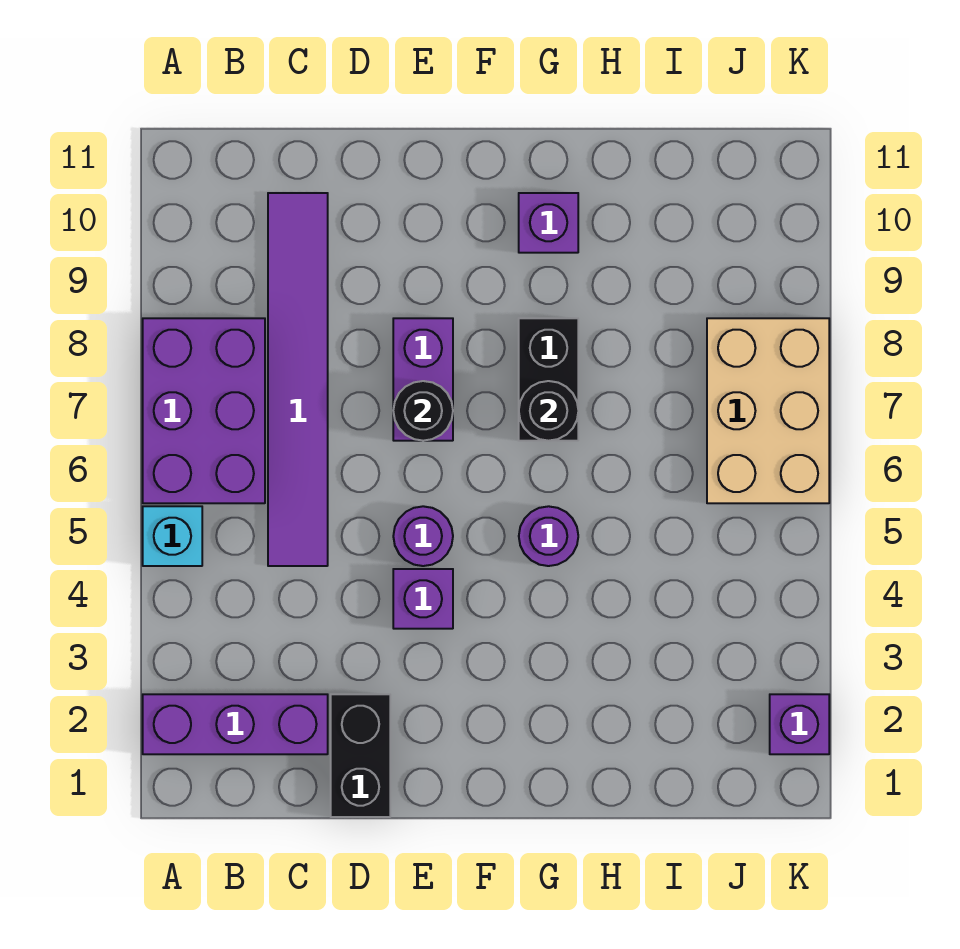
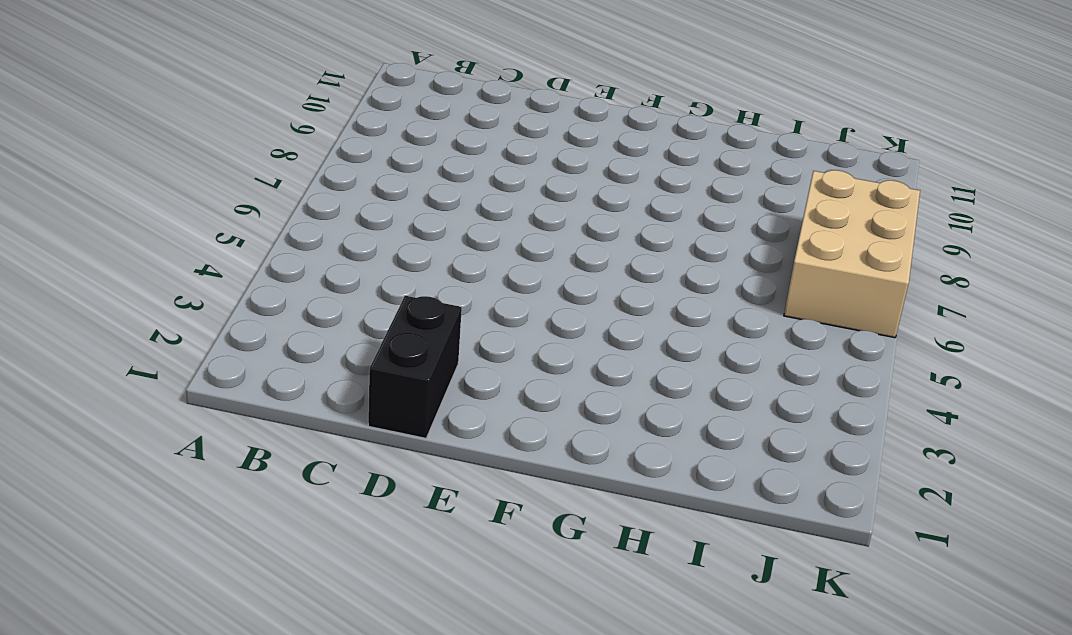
none -> purple brick A2:C2 level 1
none -> cyan brick A5 level 1
none -> purple brick A6:B8 level 1

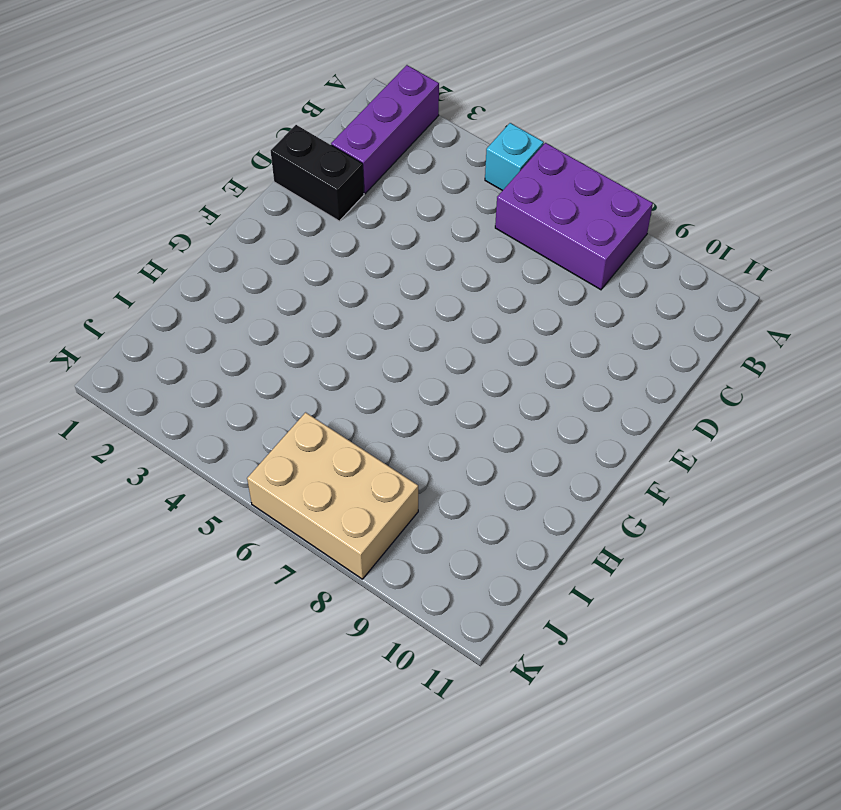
none -> purple tile C5:C10 level 1
none -> purple brick E4 level 1
none -> purple round brick E5 level 1

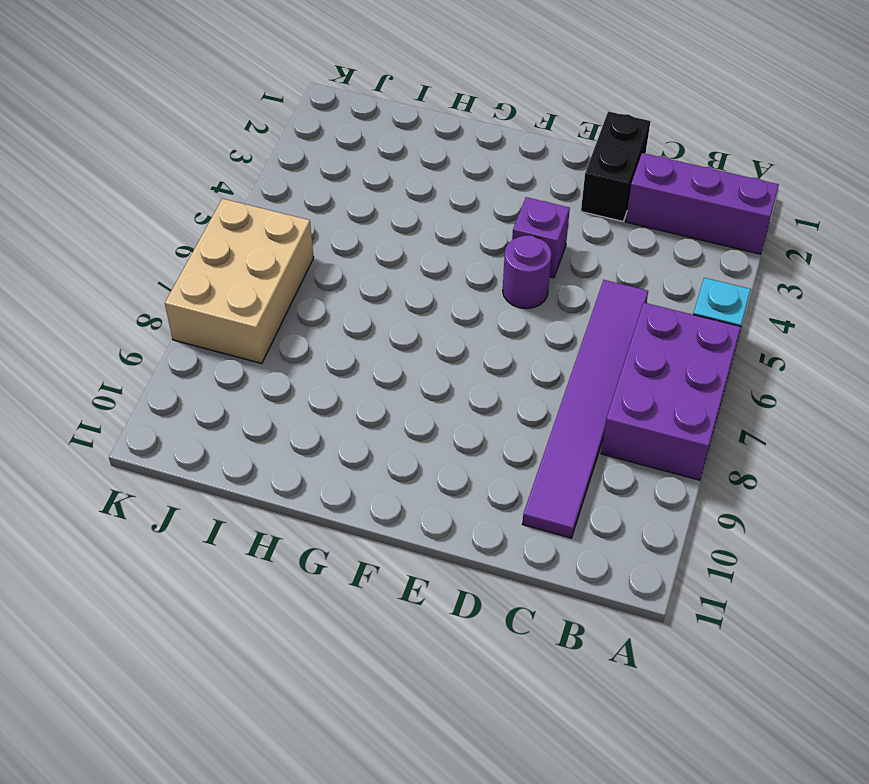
none -> purple brick E7:E8 level 1
none -> purple round brick G5 level 1
none -> black brick G7:G8 level 1

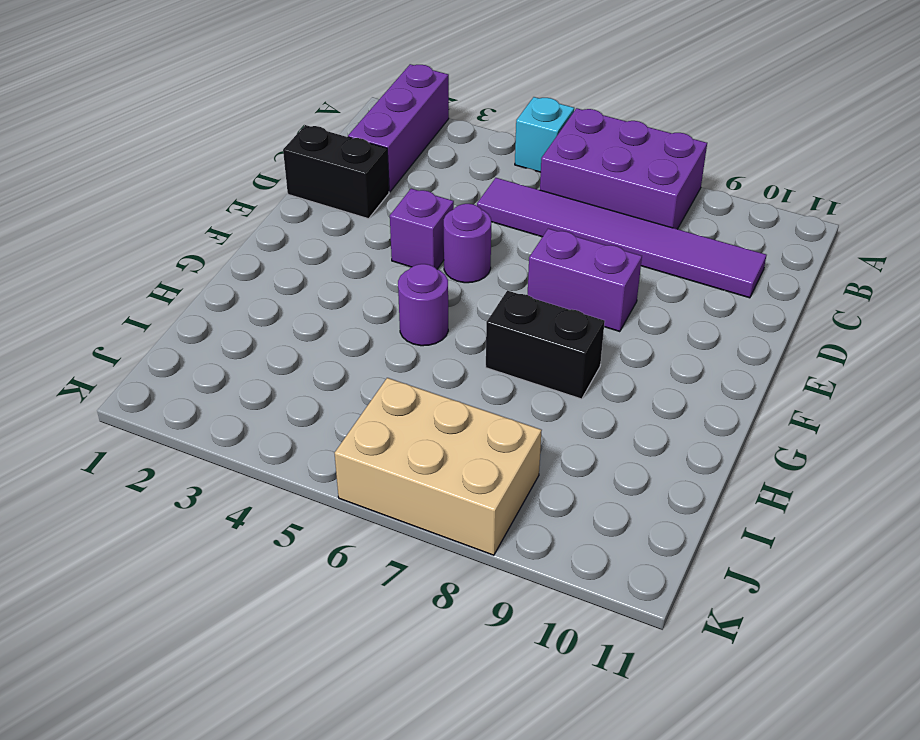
none -> purple brick G10 level 1
none -> purple brick K2 level 1
none -> black round brick E7 level 2

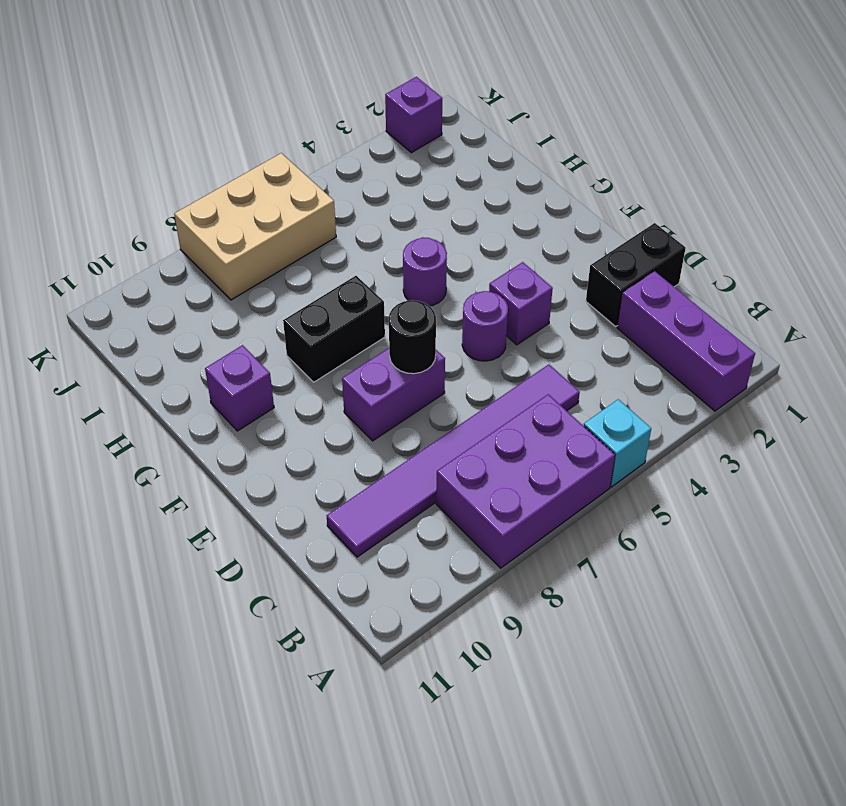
none -> black round brick G7 level 2

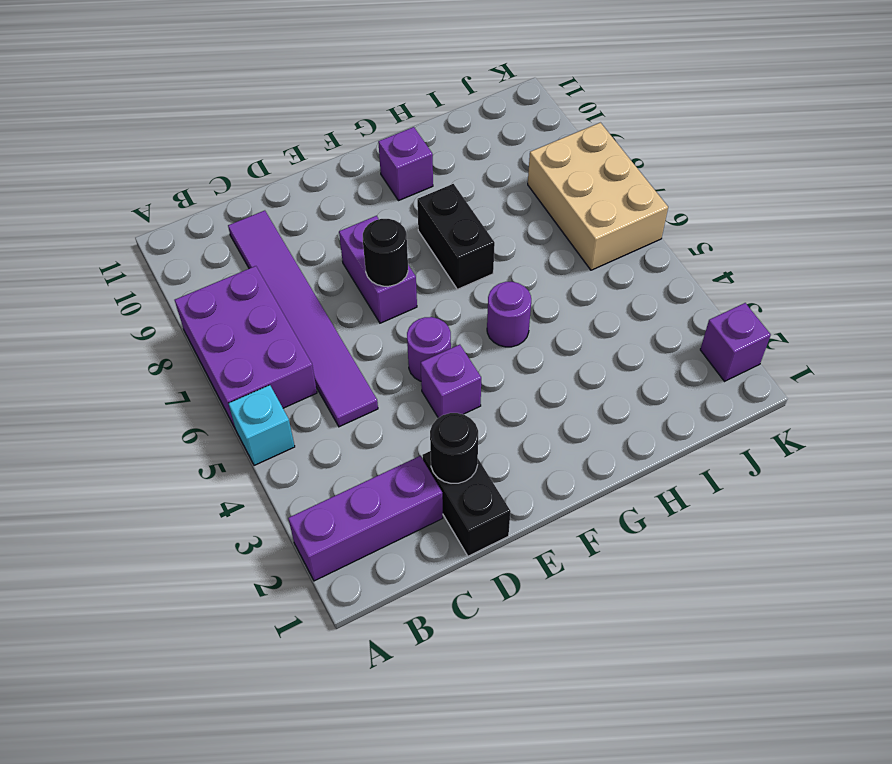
black round brick D2 level 2 -> black round brick G7 level 2

